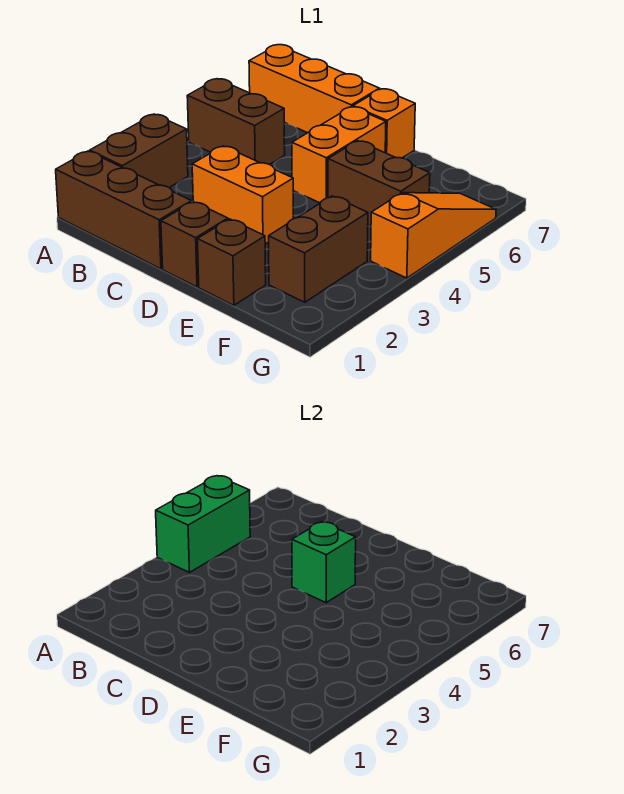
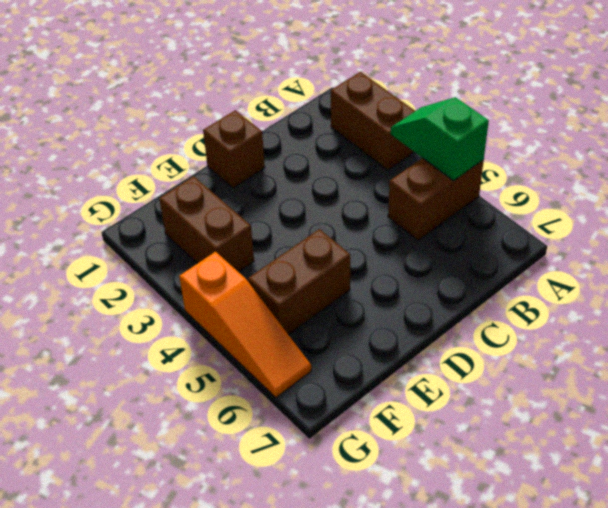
green slope A4:A5 level 2 top 5 -> green brick A4:A5 level 2
none -> brown brick A1:C1 level 1
none -> orange brick A7:C7 level 1
none -> orange brick C3:D3 level 1

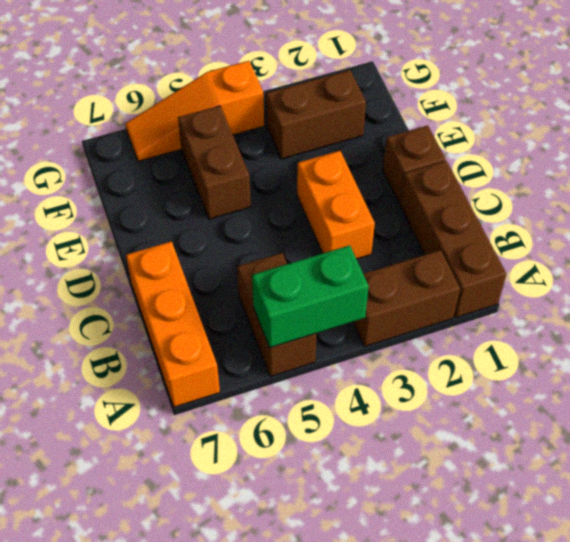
none -> orange brick D5:D6 level 1
none -> orange brick D7 level 1
none -> brown brick E1 level 1

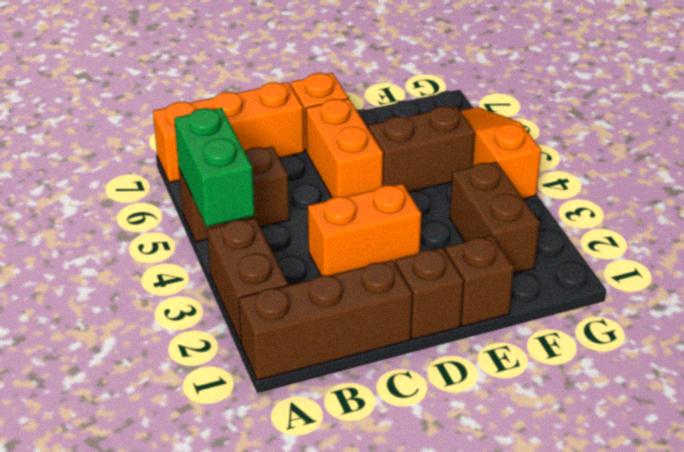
none -> green brick D5 level 2

